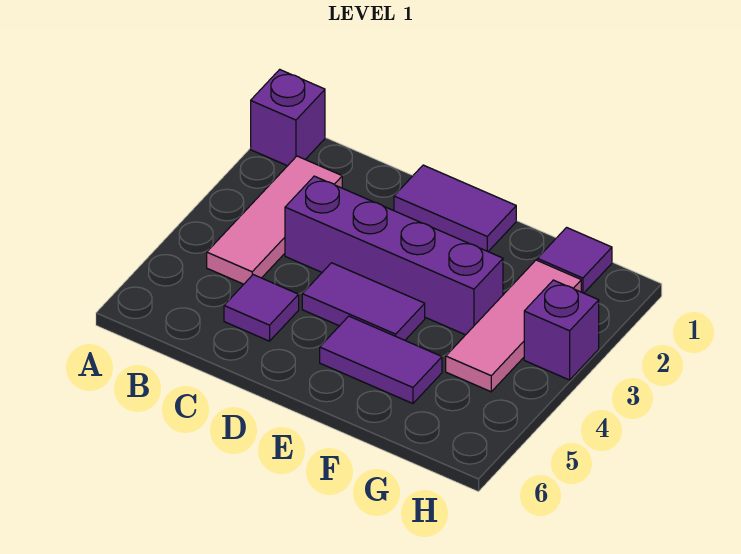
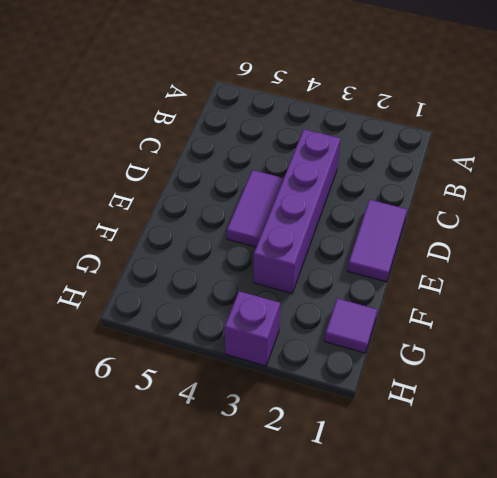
none -> purple brick A1 level 1
none -> pink tile B2:B4 level 1

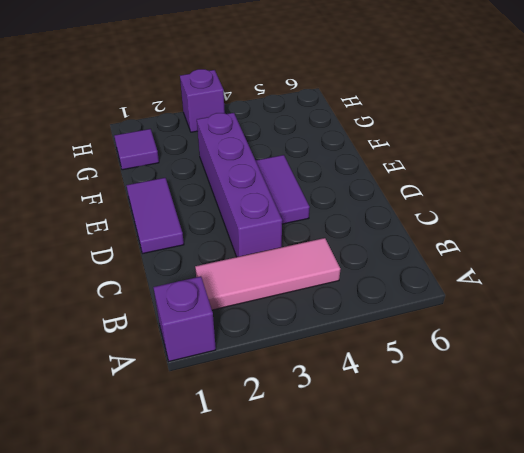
none -> purple tile C5 level 1
none -> purple tile E5:F5 level 1

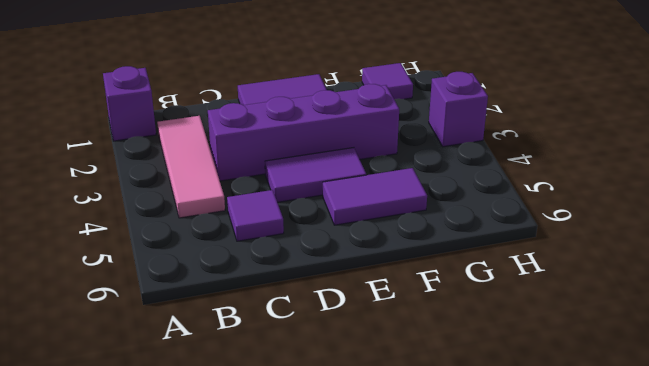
none -> pink tile G2:G4 level 1

